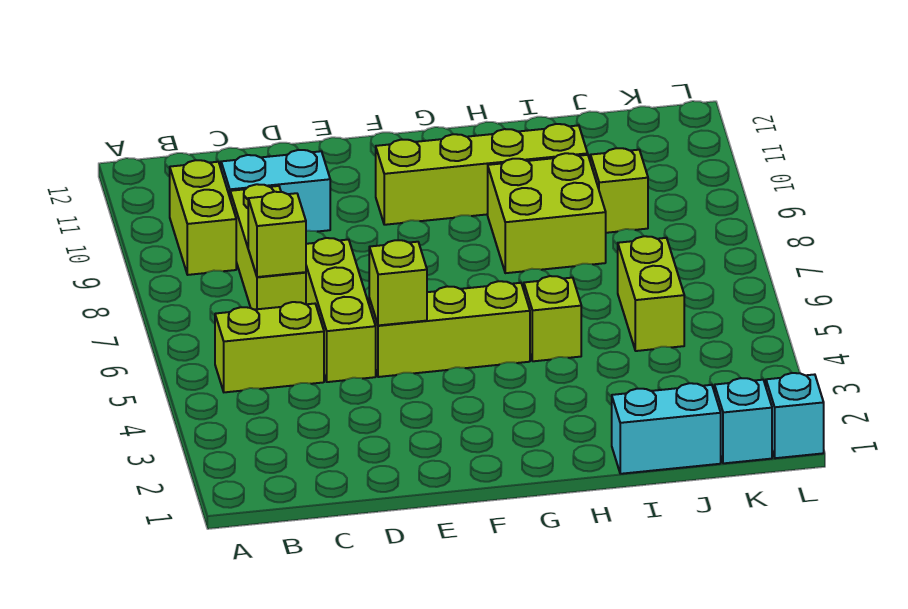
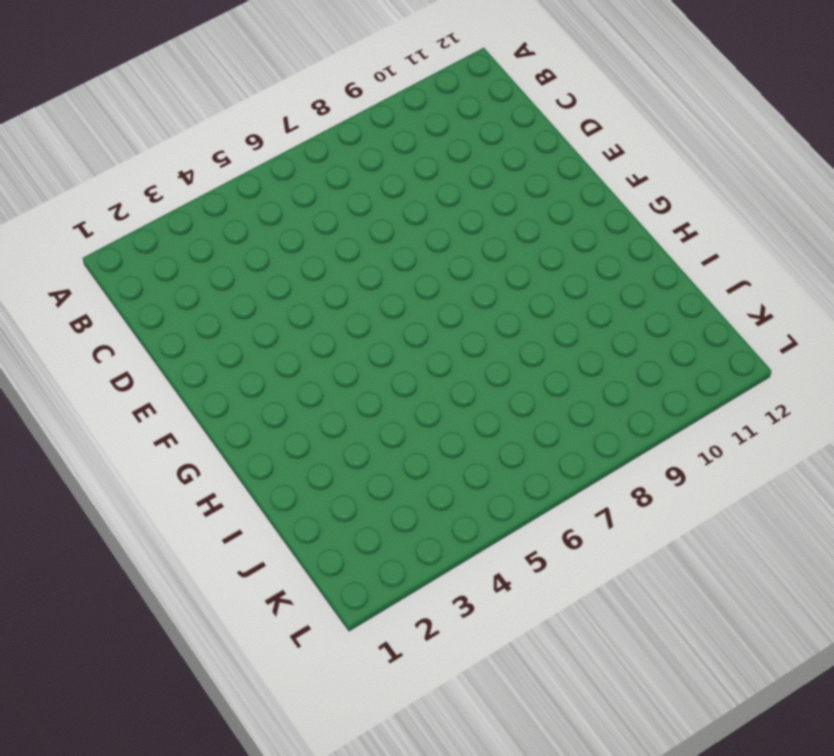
none -> lime brick B5:C5 level 1
none -> lime brick B9:B10 level 1
none -> lime brick C7:C9 level 1

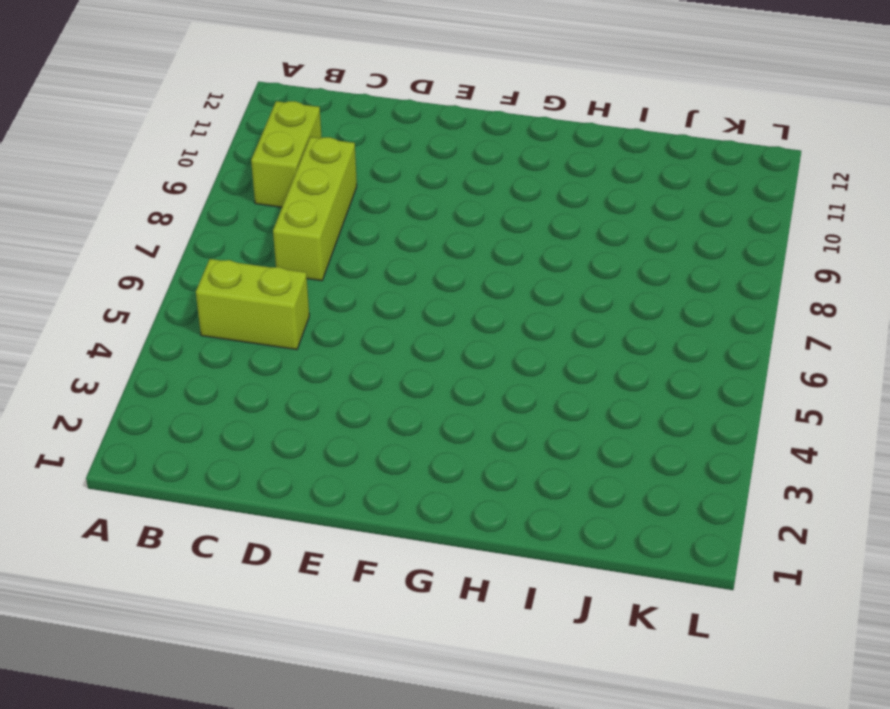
none -> cyan brick C10:D10 level 1
none -> lime brick D5:D7 level 1
none -> lime brick E5:G5 level 1

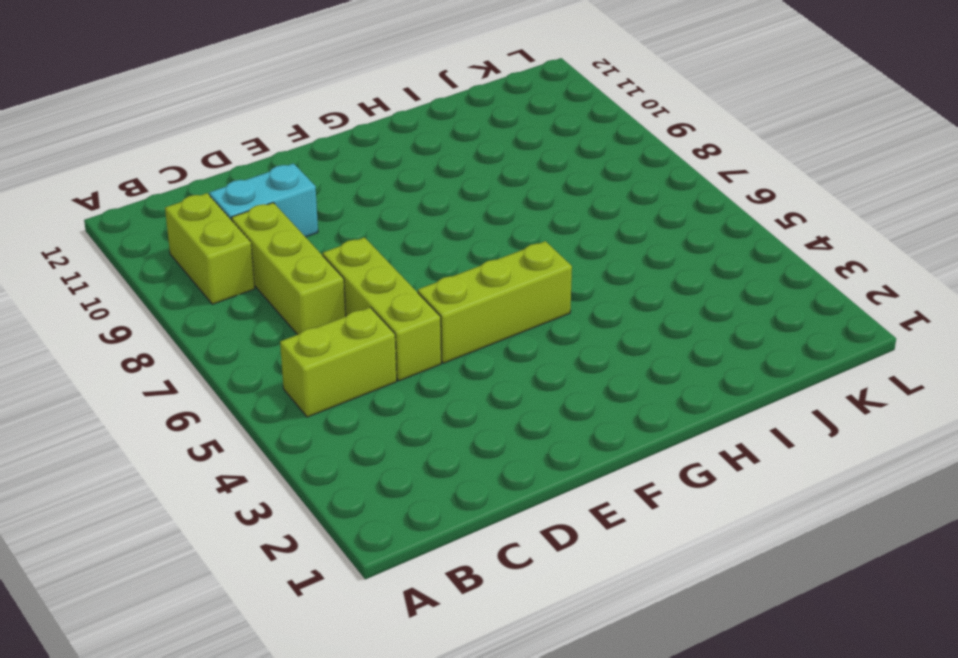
none -> lime brick F10:I10 level 1
none -> lime brick H5 level 1
none -> lime brick H8:I9 level 1

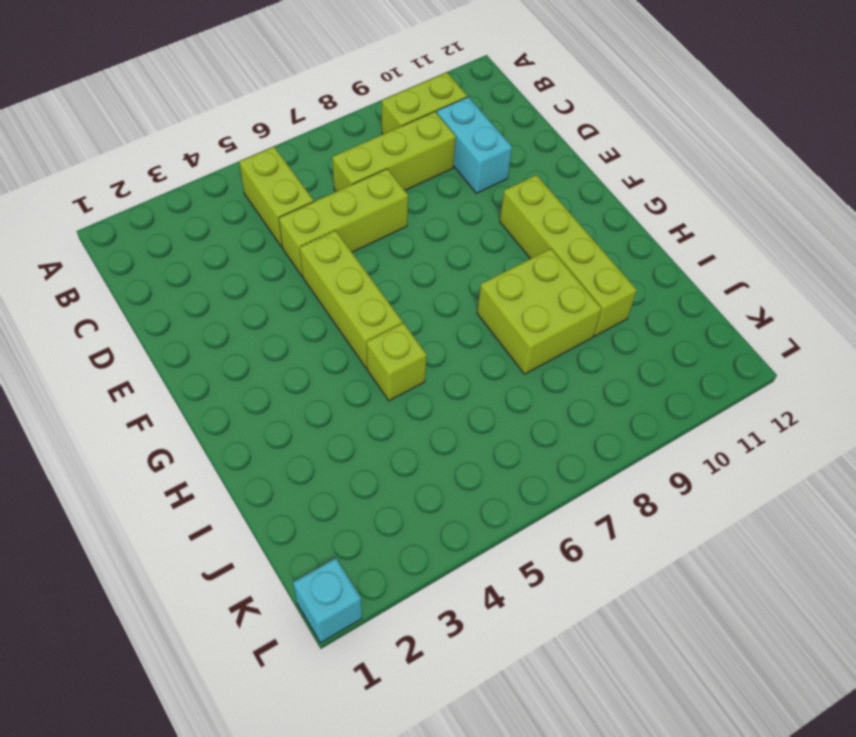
none -> cyan brick I1:J1 level 1
none -> lime brick J5:J6 level 1
none -> lime brick J9 level 1

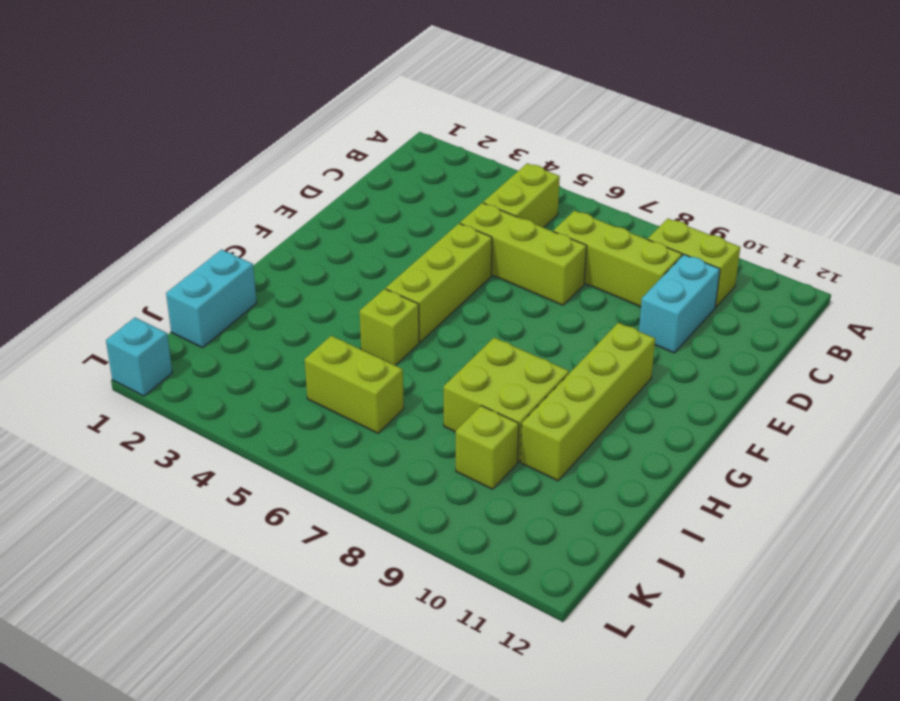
none -> cyan brick K1 level 1
none -> lime brick C7 level 2
none -> lime brick E5 level 2

